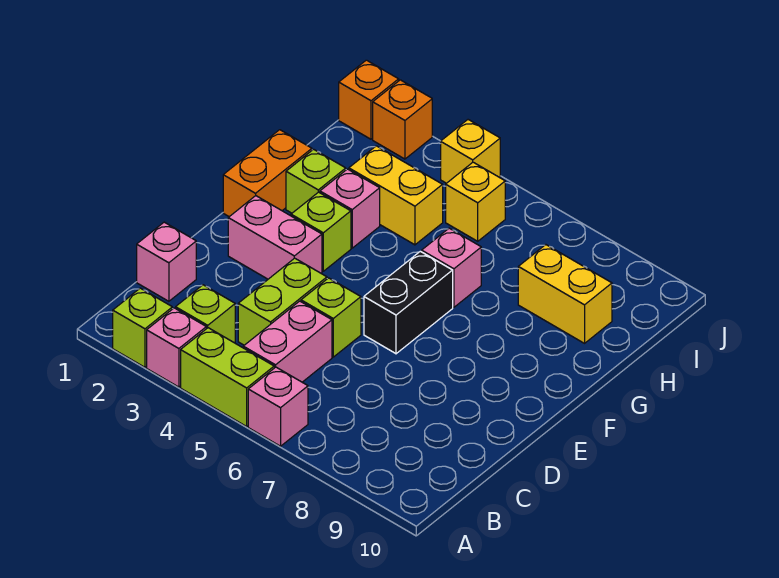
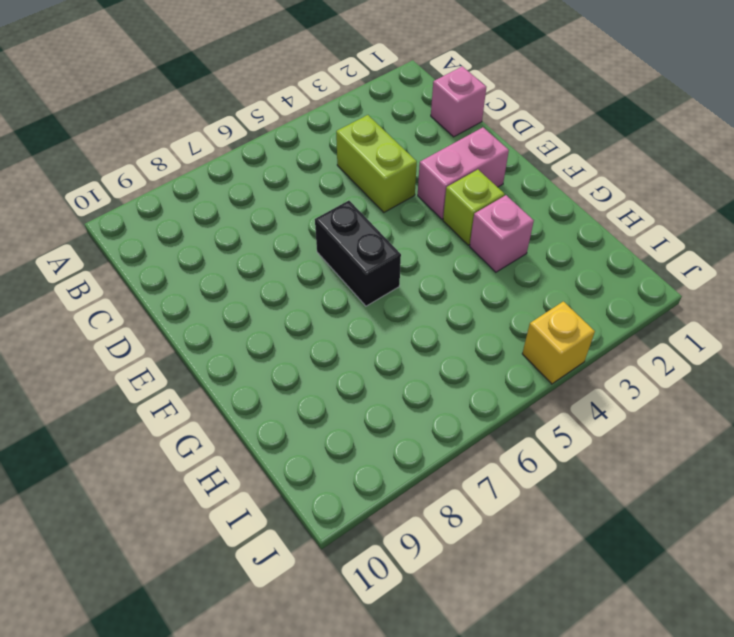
none -> lime brick A2 level 1
none -> pink brick A3 level 1
none -> lime brick A4:A5 level 1

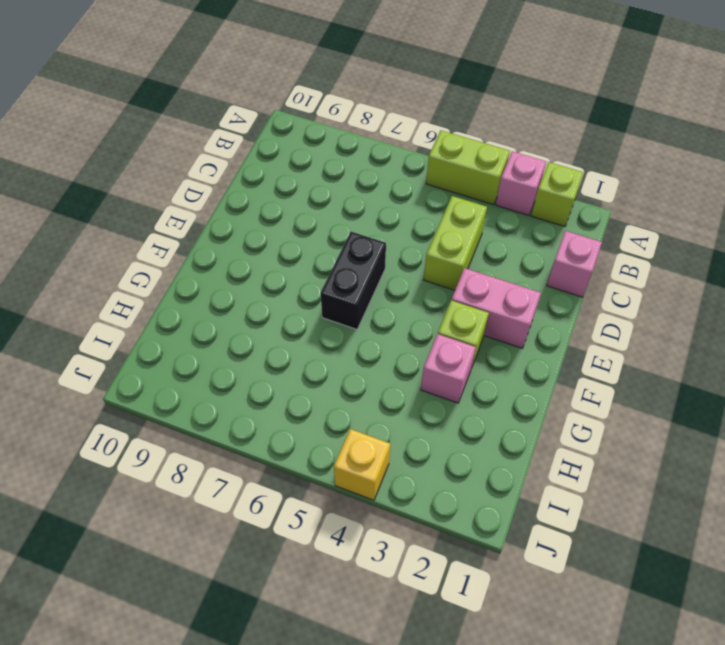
none -> pink brick A6 level 1
none -> lime brick B3 level 1
none -> pink brick B5:C5 level 1

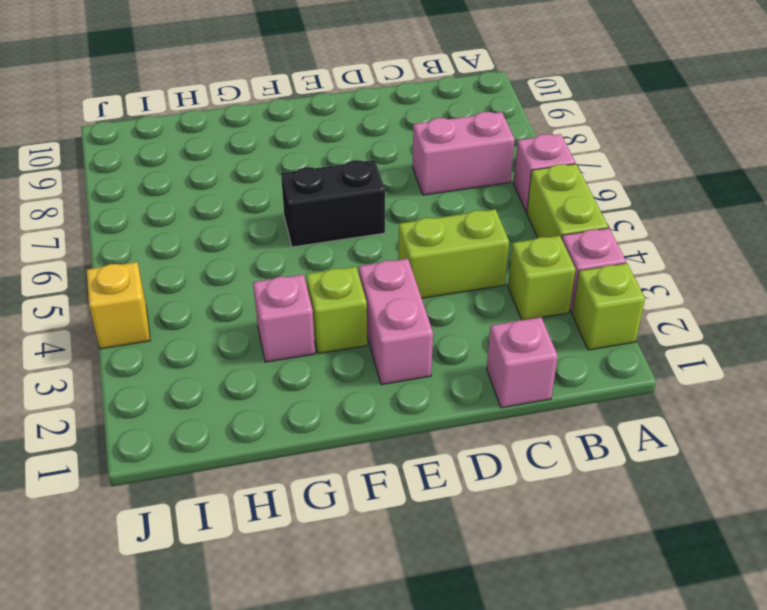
pink brick B7:C7 level 1 -> pink brick B5:C5 level 1
none -> lime brick D5 level 1
none -> orange brick F1:G1 level 1
none -> lime brick G2 level 1

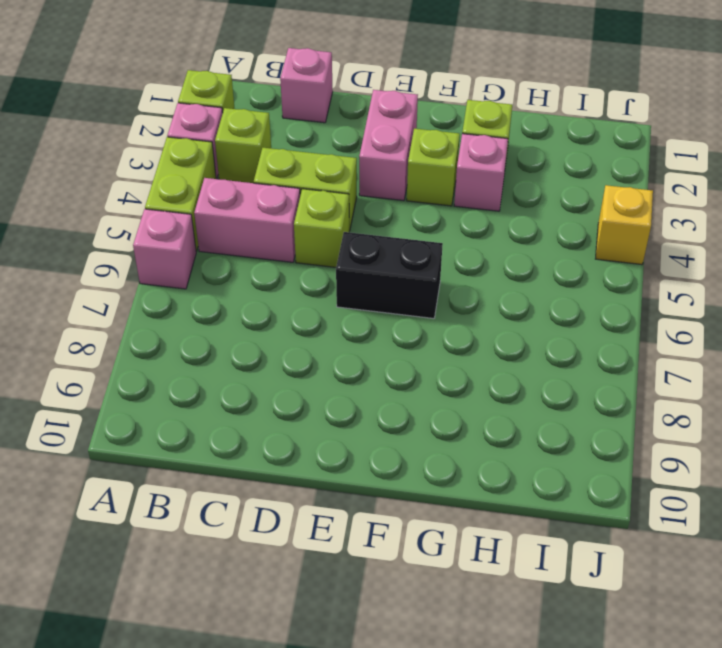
none -> orange brick F1:G1 level 1
none -> pink brick G6 level 1
none -> yellow brick H3:H4 level 1

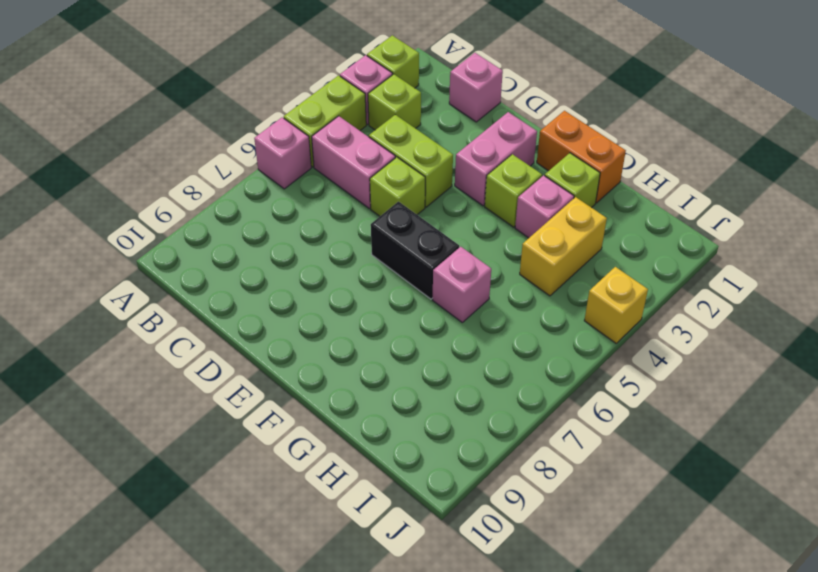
none -> yellow brick H8:H9 level 1
none -> yellow brick I5 level 1
none -> orange brick J1 level 1

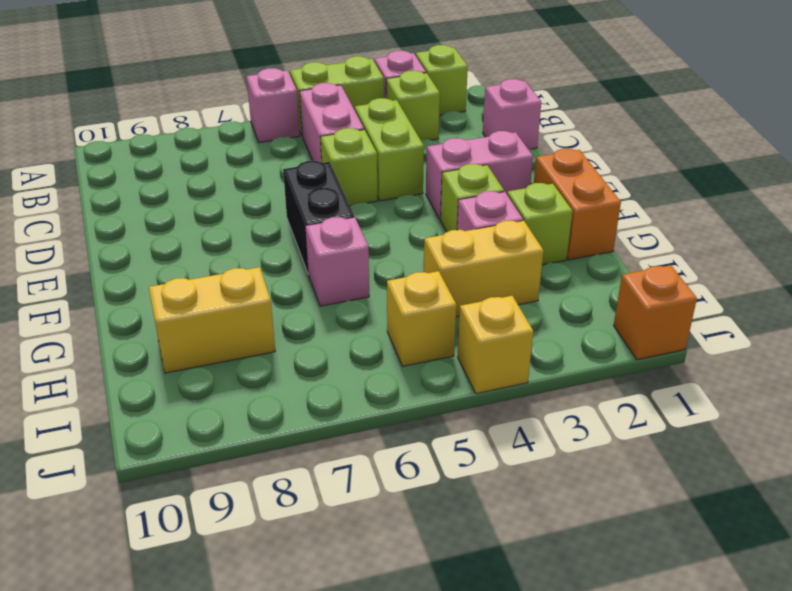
none -> orange brick J2 level 1

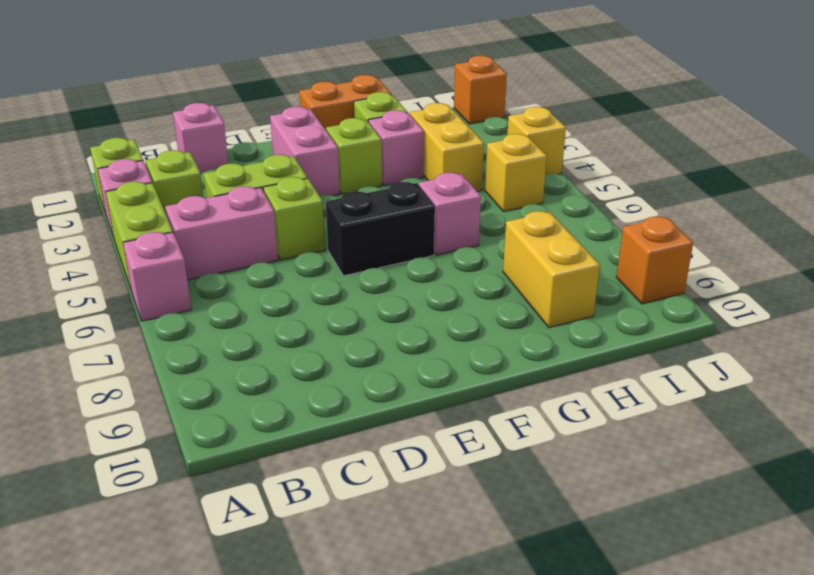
orange brick J9 level 1 -> orange brick J2 level 1

